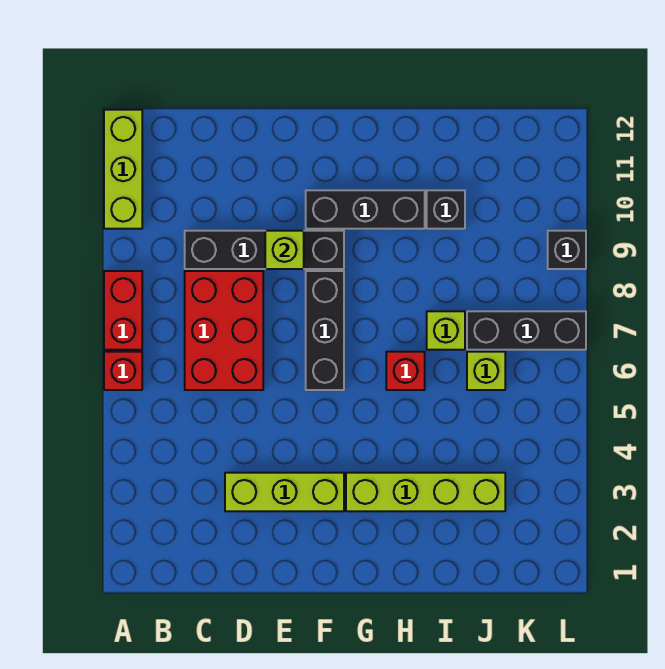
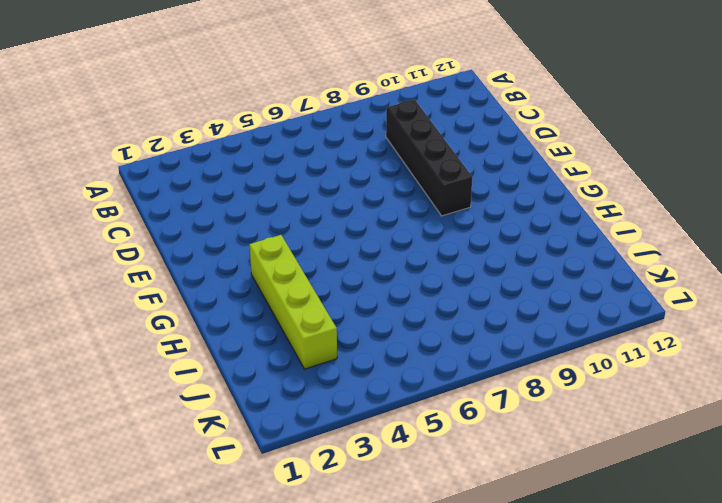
none -> red brick A6 level 1
none -> red brick A7:A8 level 1
none -> lime brick A10:A12 level 1

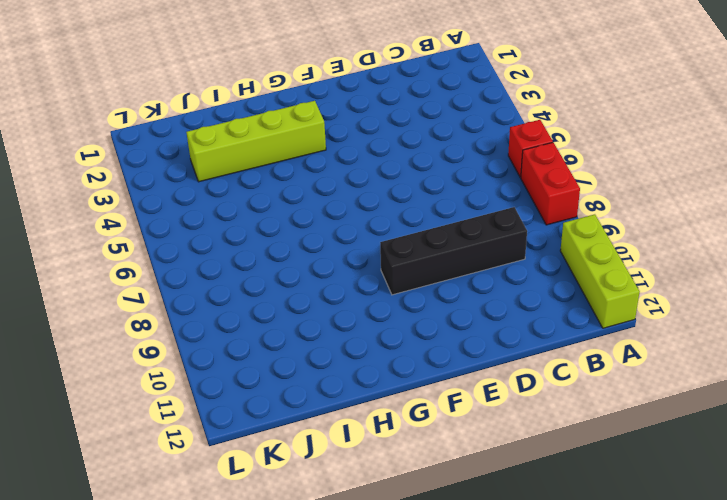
none -> red brick C6:D8 level 1
none -> lime brick D3:F3 level 1
none -> black brick F6:F8 level 1

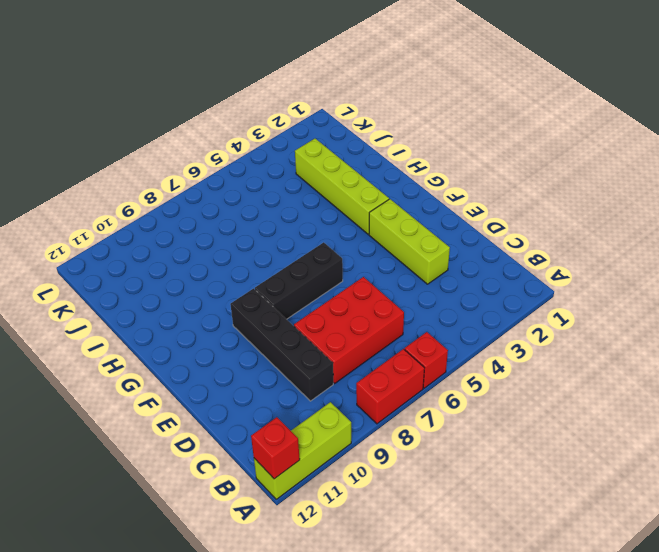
red brick A12 level 2 -> red brick H6 level 1
none -> black brick F10:H10 level 1
none -> lime brick I7 level 1
none -> black brick I10 level 1

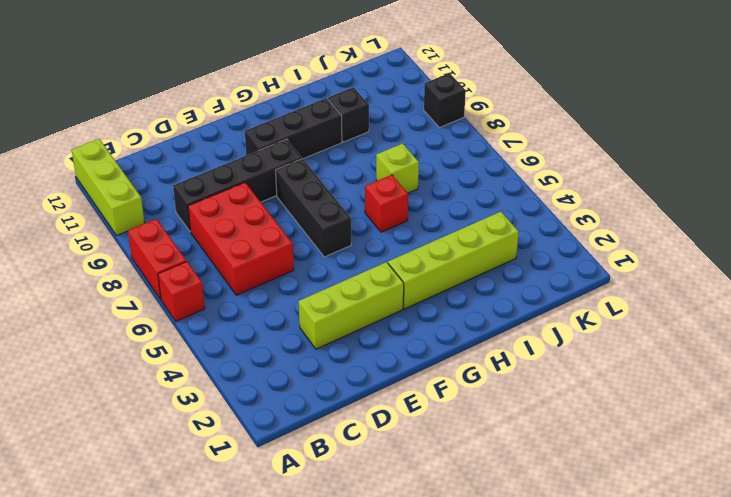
none -> lime brick J6 level 1
none -> black brick J7:L7 level 1
none -> lime brick E9 level 2

